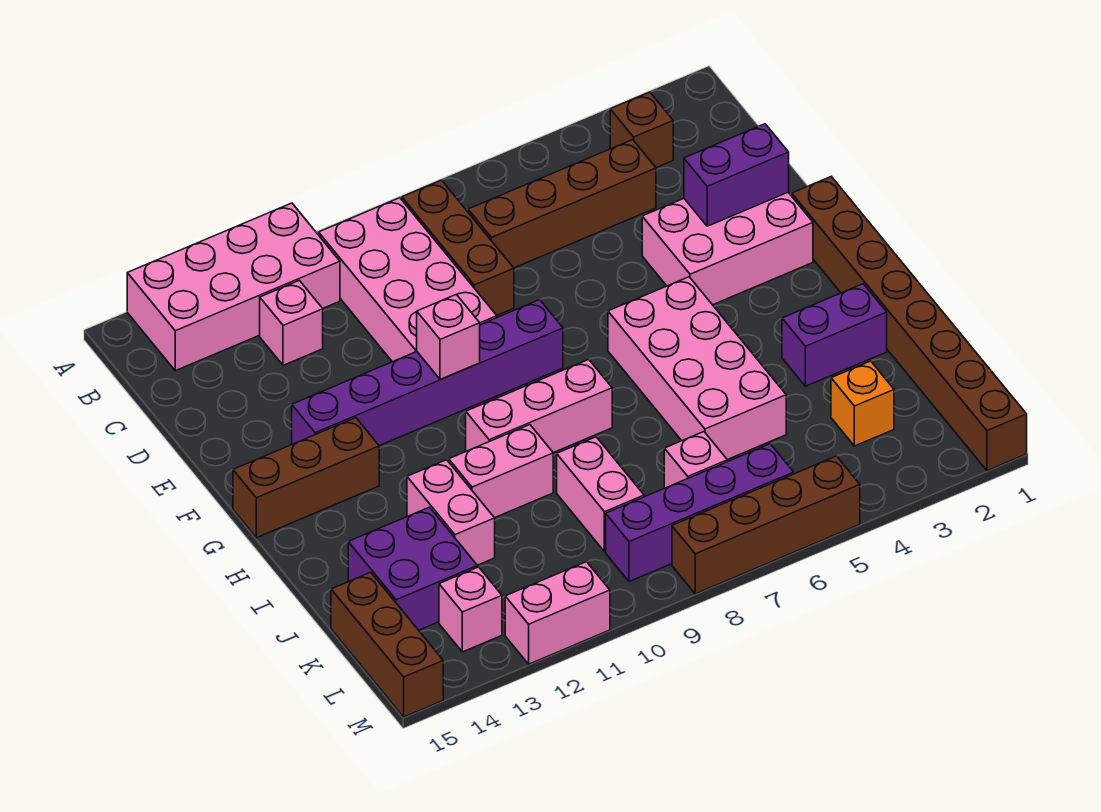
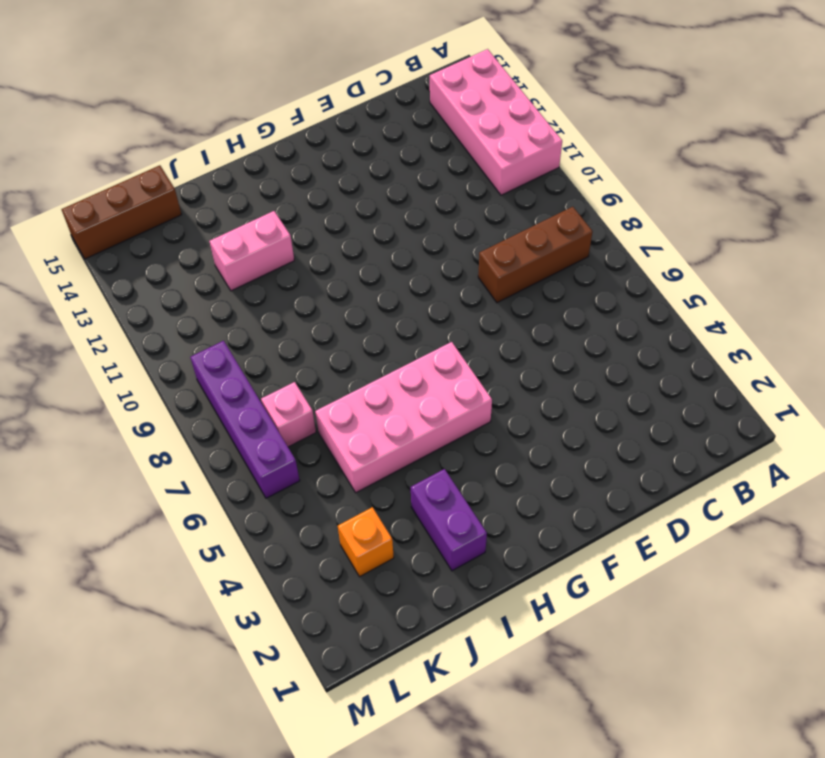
none -> brown brick B3 level 1
none -> pink brick B9:E10 level 1
none -> brown brick C4:C7 level 1

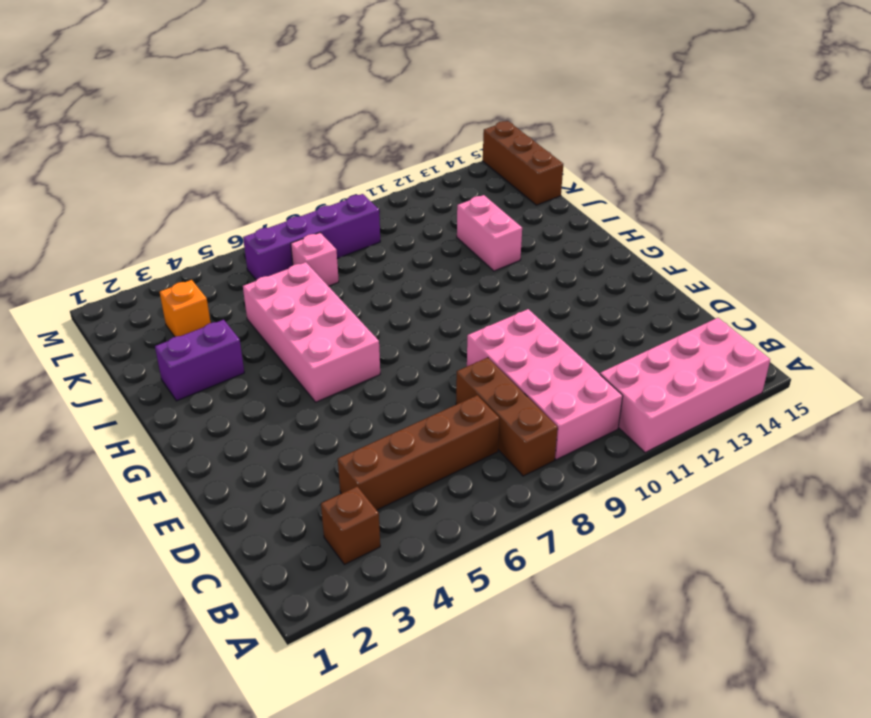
none -> pink brick C12 level 1
none -> pink brick E2:F4 level 1
none -> brown brick F1:M1 level 1

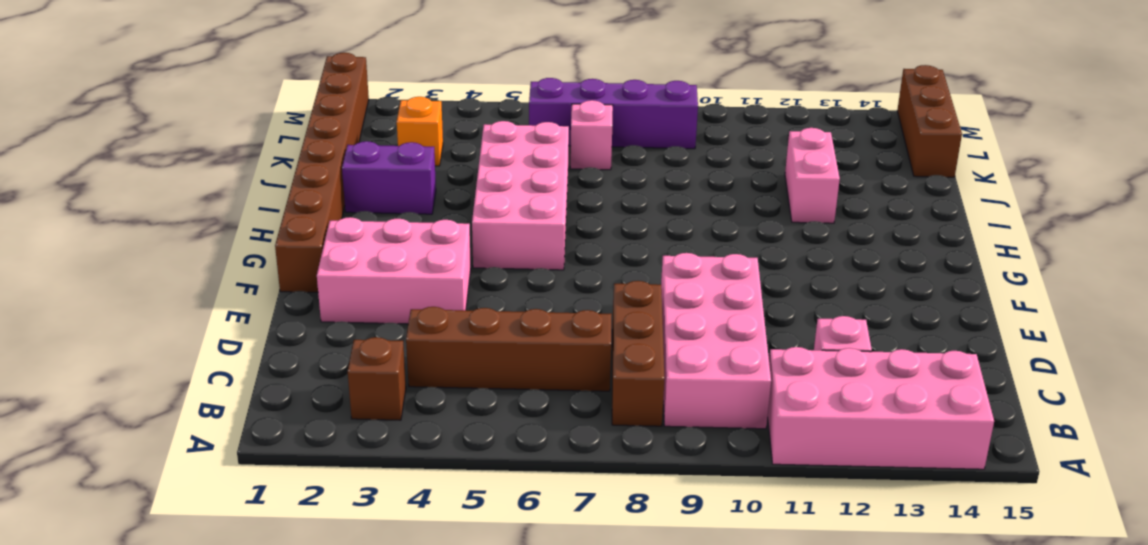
none -> purple brick F8:F13 level 1
none -> brown brick G13:G15 level 1
none -> pink brick H8:H10 level 1

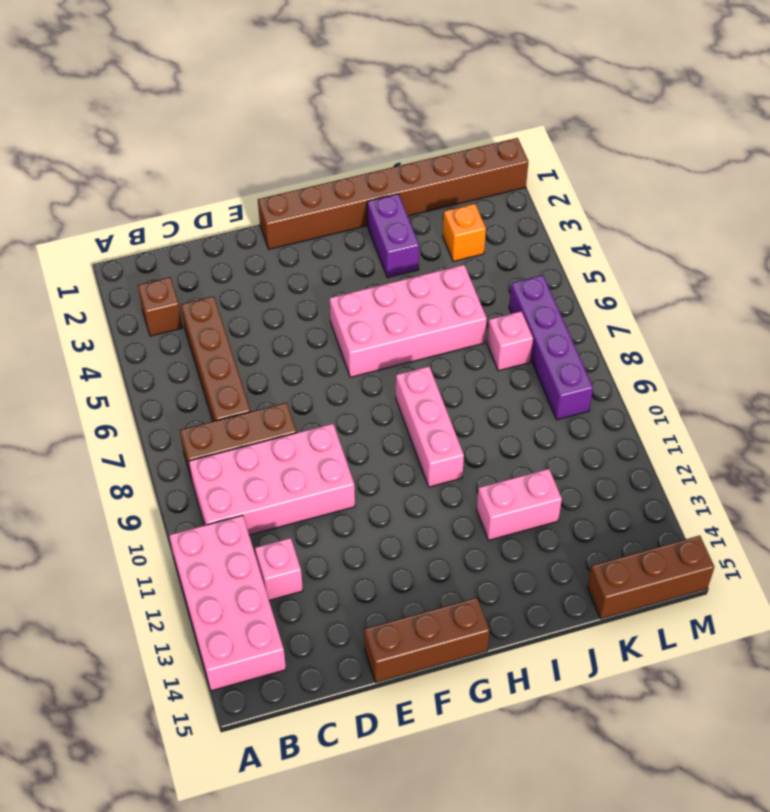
brown brick E15:G15 level 1 -> brown brick G13:G15 level 1
none -> pink brick E2:F4 level 1
none -> purple brick F8:F13 level 1
none -> pink brick I10:I11 level 1

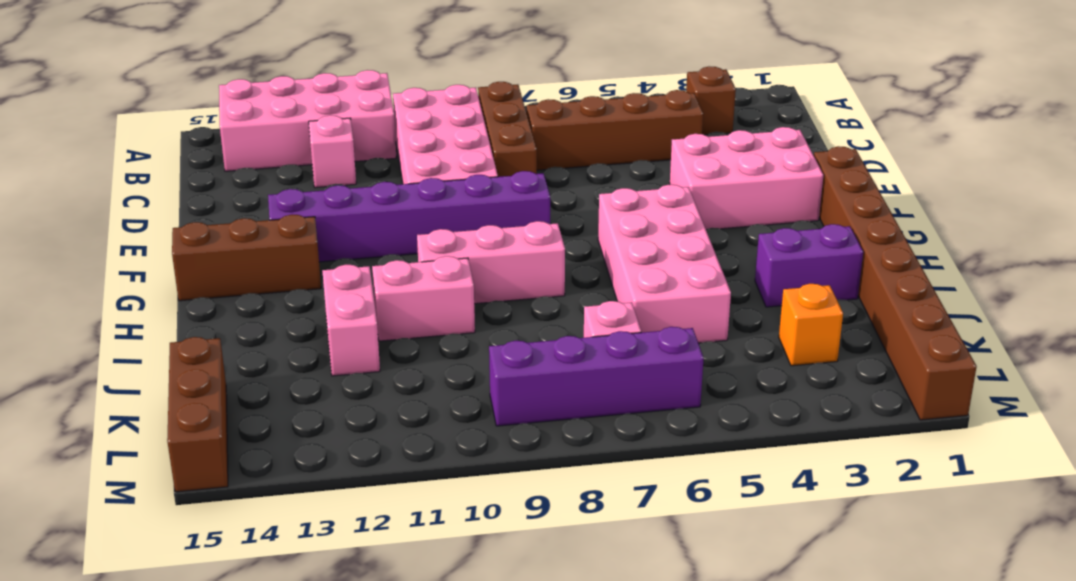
none -> pink brick J9:K9 level 1
none -> purple brick J13:K14 level 1
none -> pink brick L13 level 1

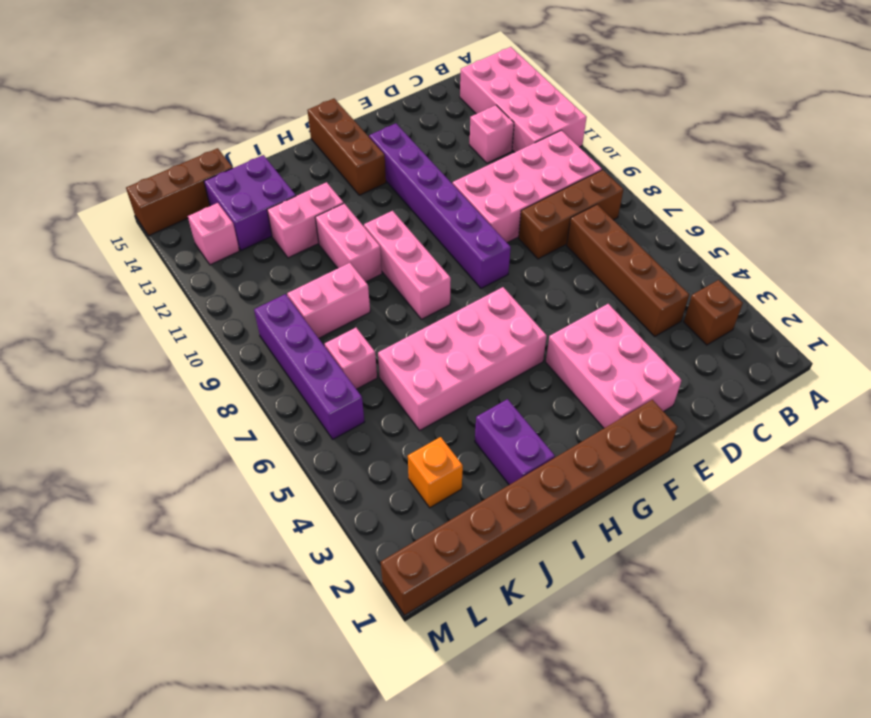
none -> brown brick M5:M8 level 1
none -> pink brick M11:M12 level 1
none -> purple brick E2:E3 level 2

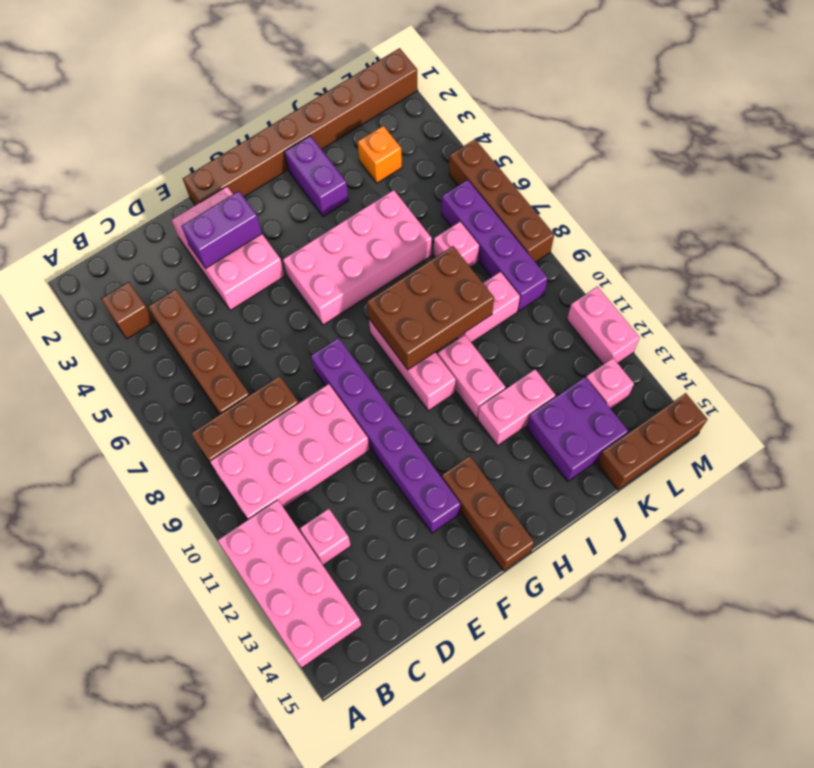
purple brick E3:F3 level 2 -> purple brick E2:E3 level 2
brown brick H8:J9 level 2 -> none
none -> pink brick F10 level 2

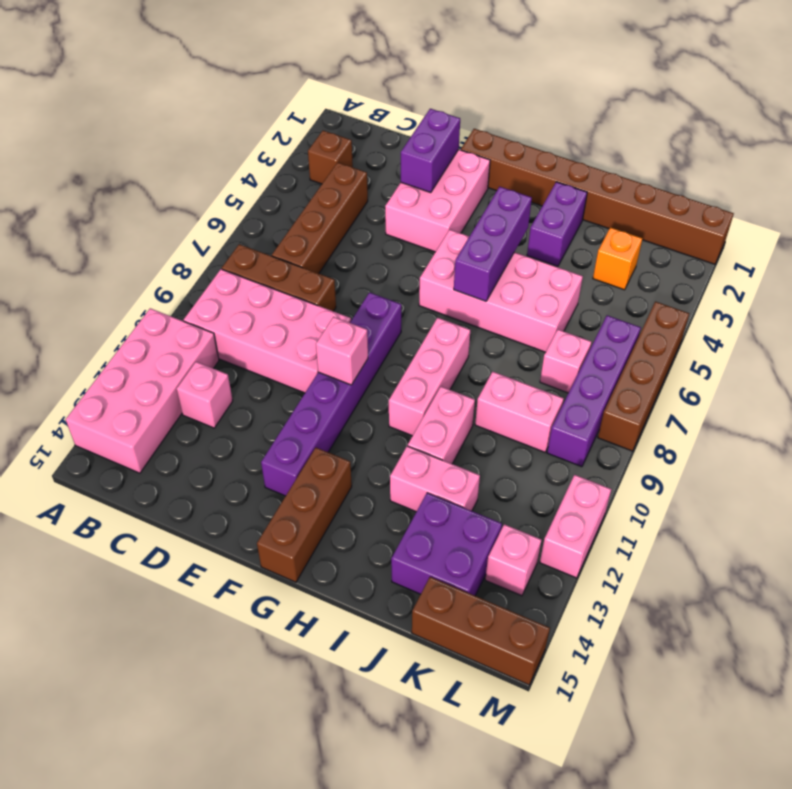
purple brick H4:H6 level 2 -> none

